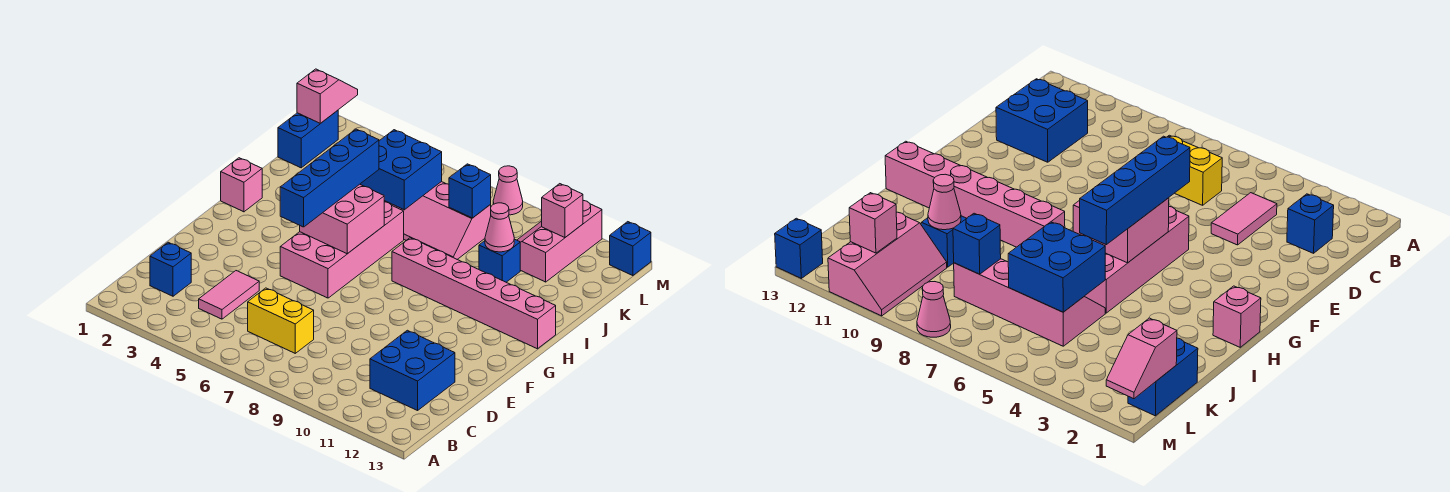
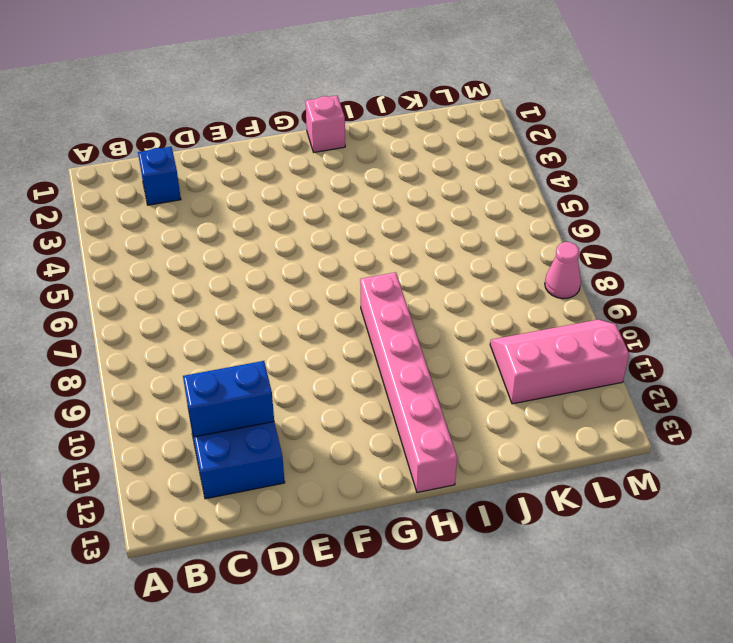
blue brick C11:D11 level 2 -> blue brick K1:L1 level 1
none -> pink tile C4:D4 level 1
none -> yellow brick C6:C7 level 1
none -> pink brick F5:I6 level 1

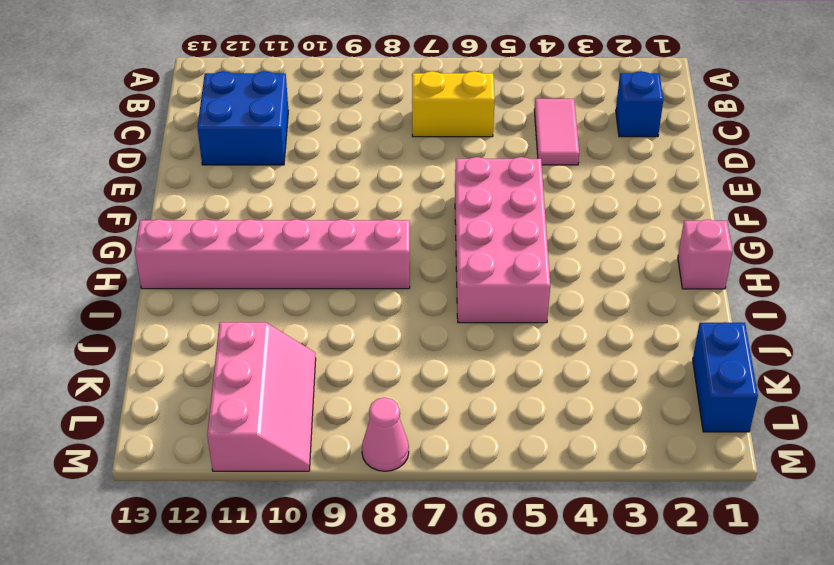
none -> pink slope J5:K8 level 1 top K
none -> blue brick J10 level 1
none -> blue brick M13 level 1

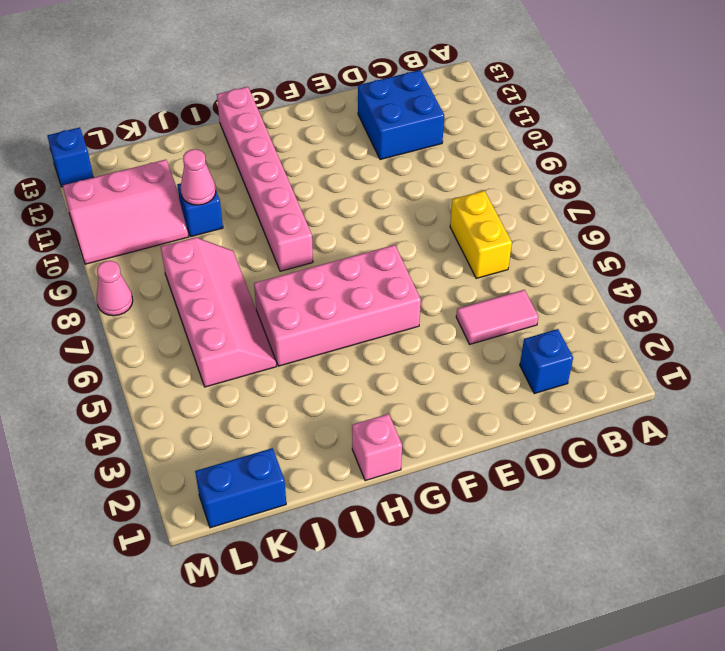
none -> pink brick G5:H6 level 2
none -> blue brick J5:K6 level 2
none -> blue brick K8 level 2

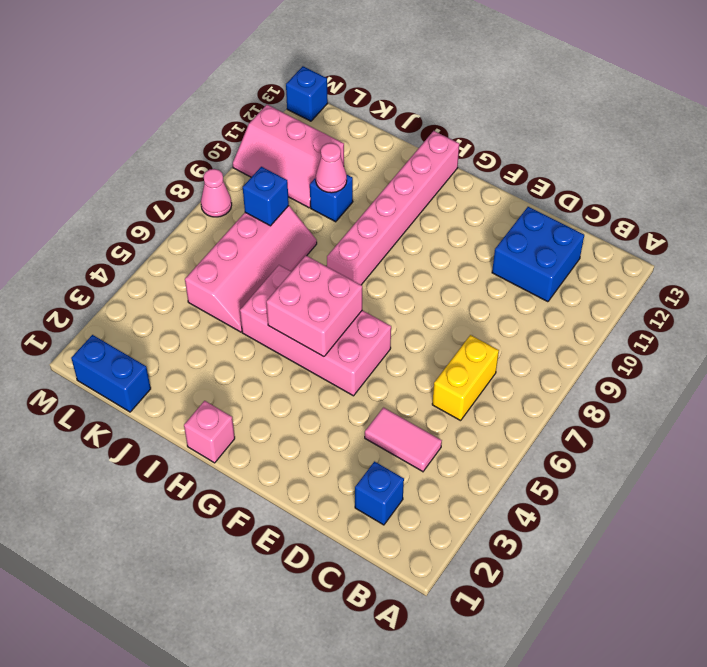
none -> blue brick J5:K6 level 2
none -> pink slope L1:M1 level 2 top L
none -> pink brick L11 level 2

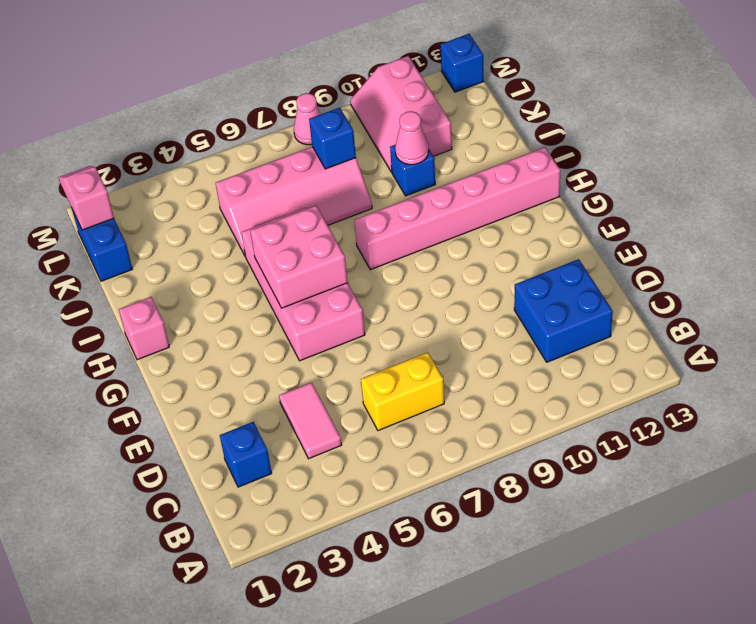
none -> blue brick J5:K6 level 2
none -> pink brick L11 level 2
none -> blue brick F5:I5 level 3

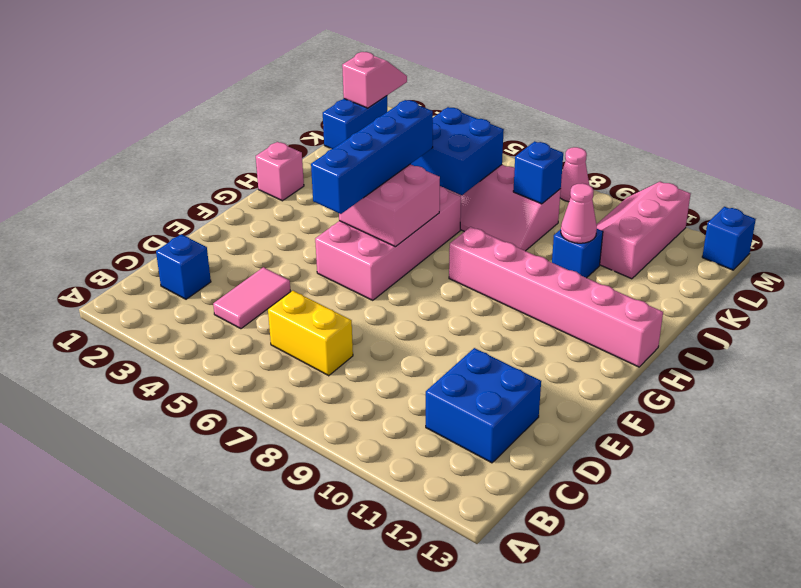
none -> pink brick L11 level 2

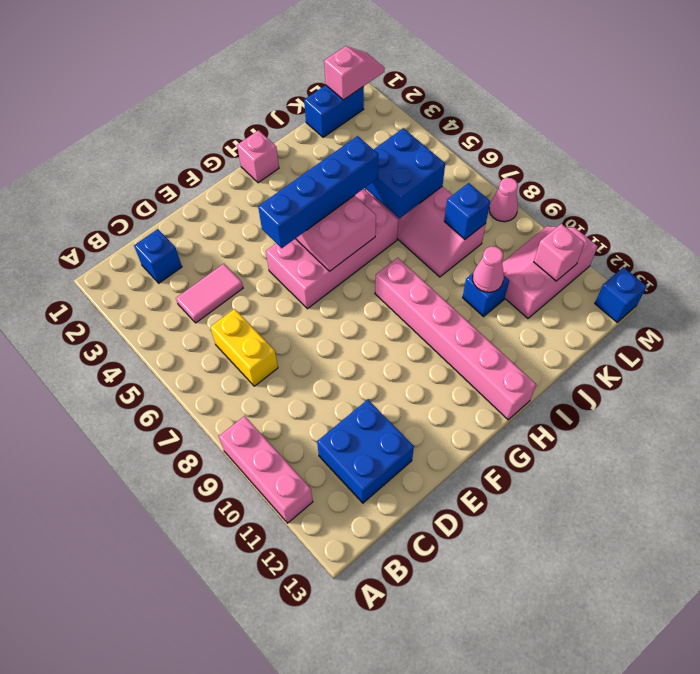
pink brick A9:A11 level 1 -> none

